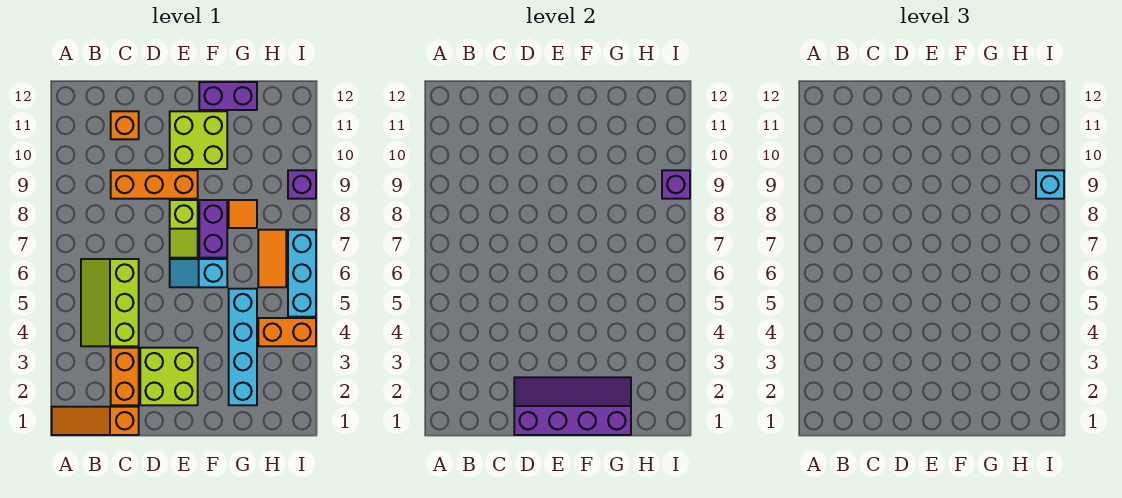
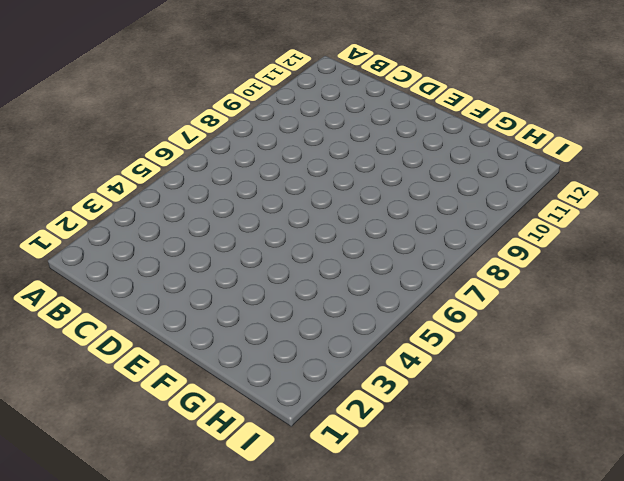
none -> orange slope A1:C1 level 1 top C
none -> lime slope B4:C6 level 1 top C
none -> orange brick C2:C3 level 1

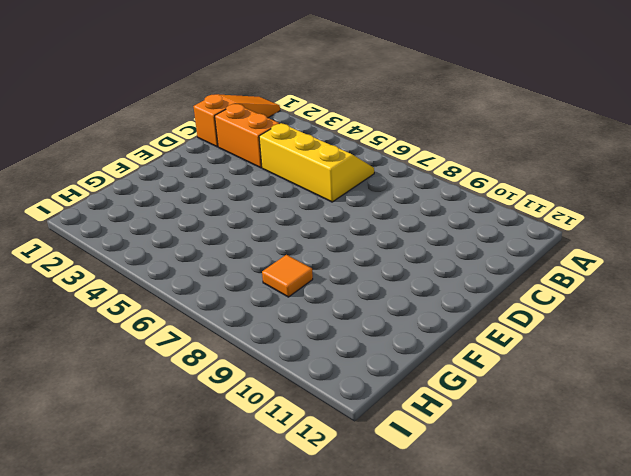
yellow slope B4:C6 level 1 top C -> lime slope B4:C6 level 1 top C
none -> orange brick C9:E9 level 1
none -> orange brick C11 level 1
none -> lime brick D2:E3 level 1

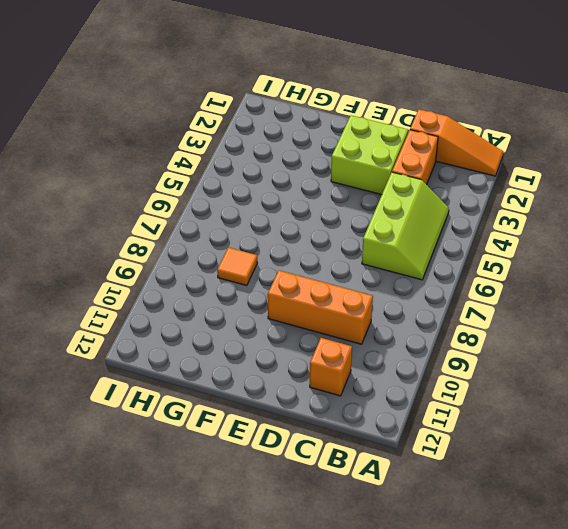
none -> cyan slope E6:F6 level 1 top F
none -> lime slope E7:E8 level 1 top 8
none -> lime brick E10:F11 level 1

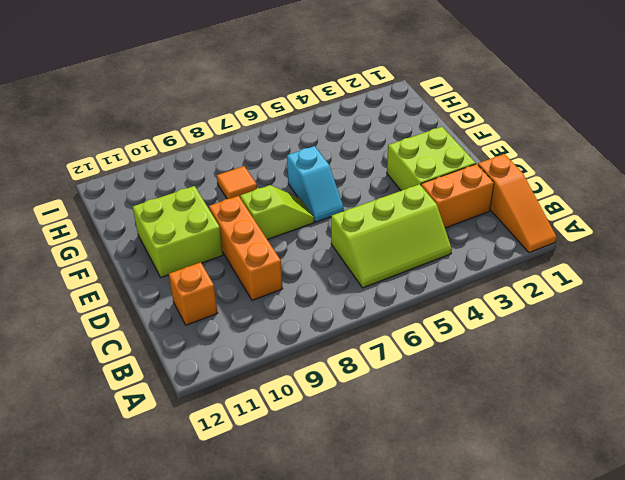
none -> purple brick F7:F8 level 1
none -> purple brick F12:G12 level 1
none -> cyan brick G2:G5 level 1

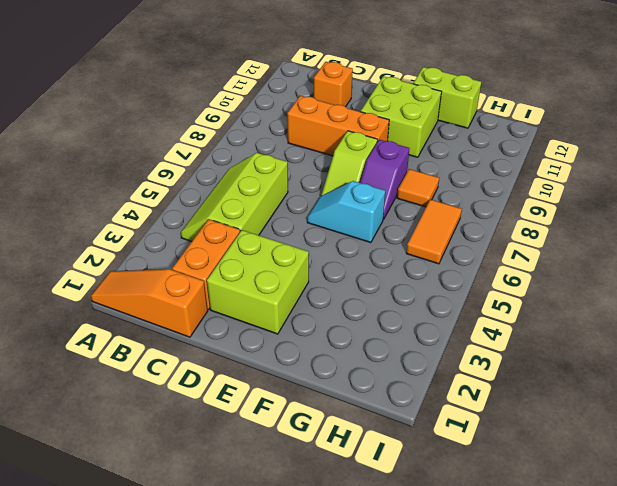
purple slope F7:F8 level 1 top 8 -> purple brick F7:F8 level 1
lime brick F12:G12 level 1 -> purple brick F12:G12 level 1
none -> cyan brick G2:G5 level 1
none -> orange brick H4:I4 level 1
none -> cyan brick I5:I7 level 1

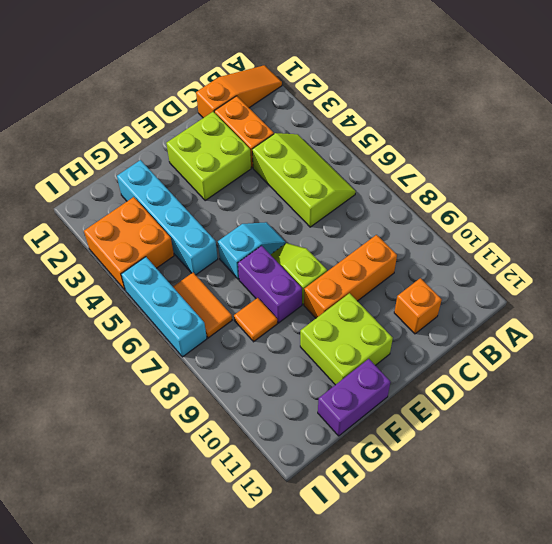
orange brick H3:I4 level 1 -> orange brick H4:I4 level 1
none -> purple brick I9 level 1
none -> purple slope D1:G2 level 2 top 1
none -> purple brick I9 level 2

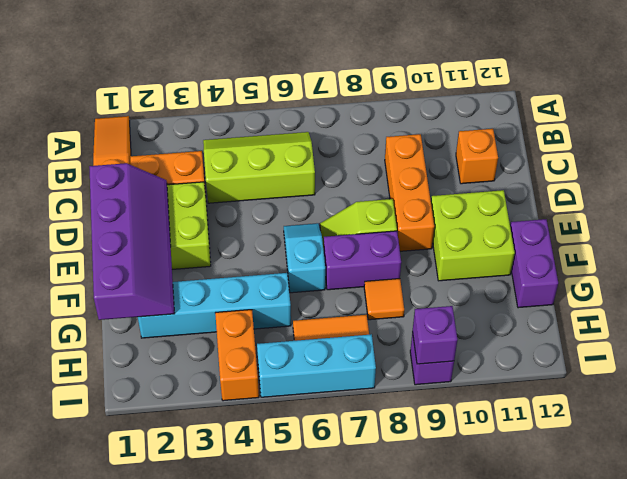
none -> cyan brick I9 level 3

